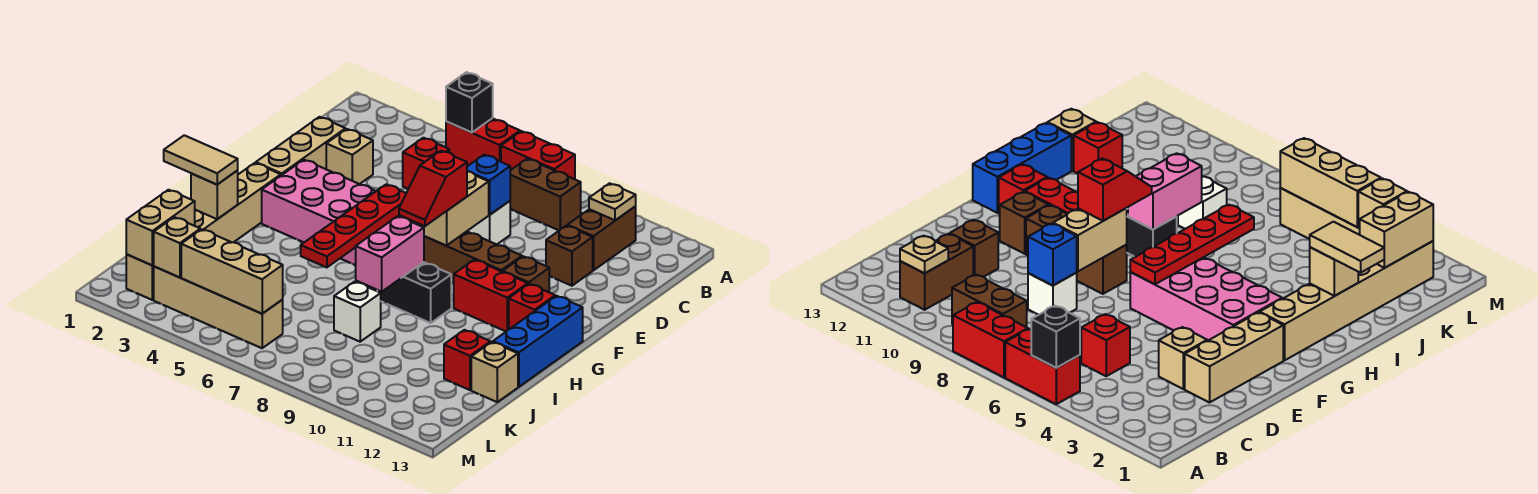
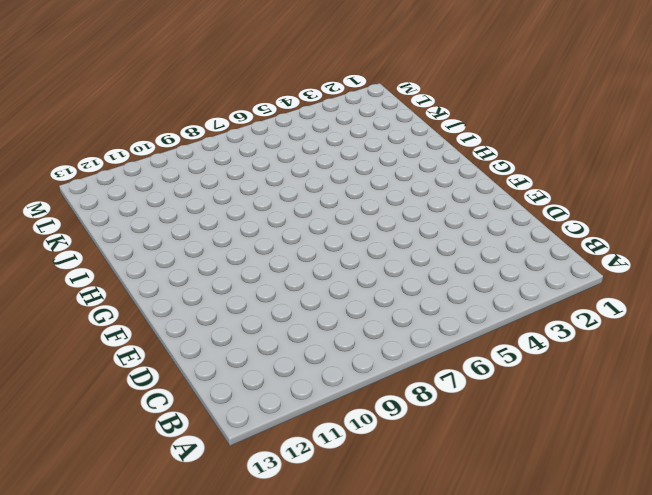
none -> red brick A5:A6 level 1
none -> red brick A7:A8 level 1
none -> brown brick B8:B9 level 1
none -> brown brick B11:C11 level 1

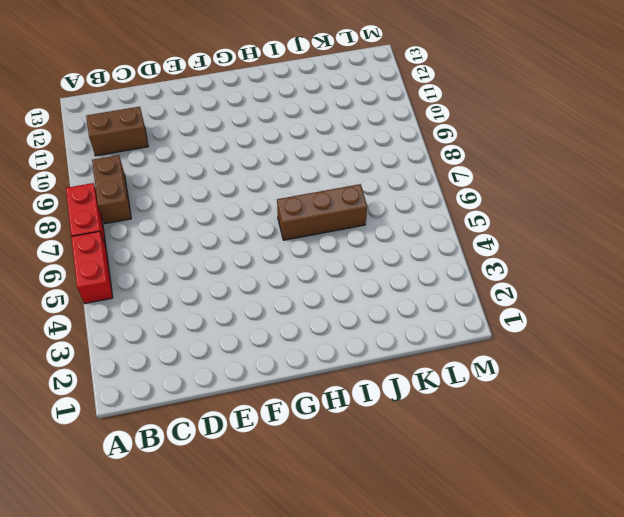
brown brick H6:J6 level 1 -> brown brick F8:F10 level 1
none -> red brick C5 level 1
none -> tan brick D2:F2 level 1
none -> tan brick D3 level 1
none -> white brick D8 level 1

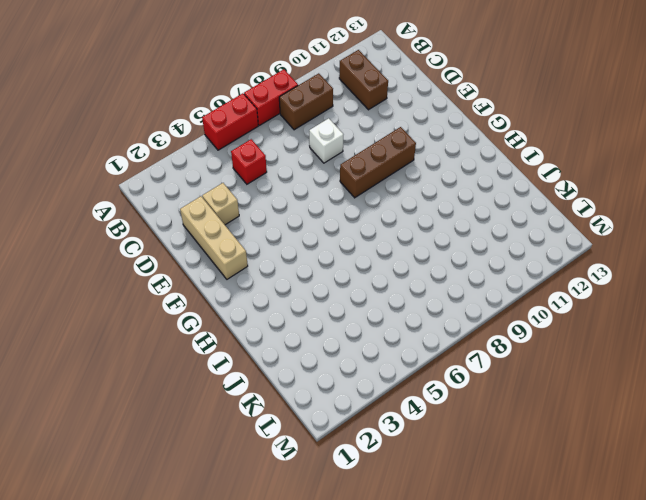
none -> brown brick D11 level 1
none -> pink brick F3:G6 level 1
none -> brown brick F11 level 1
none -> tan brick G2:L2 level 1

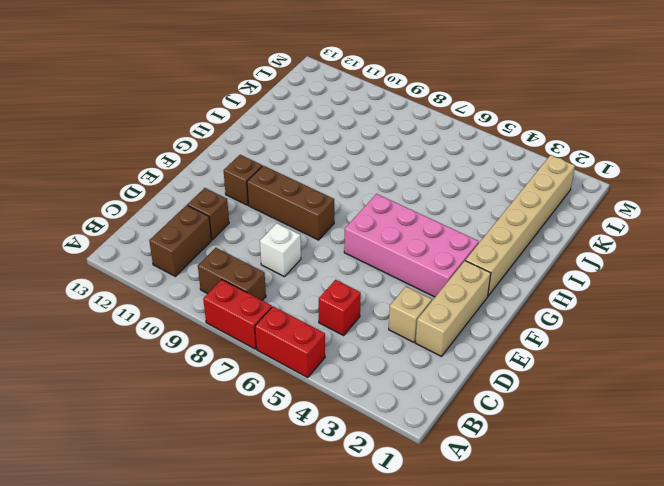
none -> red brick G10:G11 level 1
none -> red brick G12 level 1
none -> blue brick G13:I13 level 1
none -> black brick H8:H9 level 1

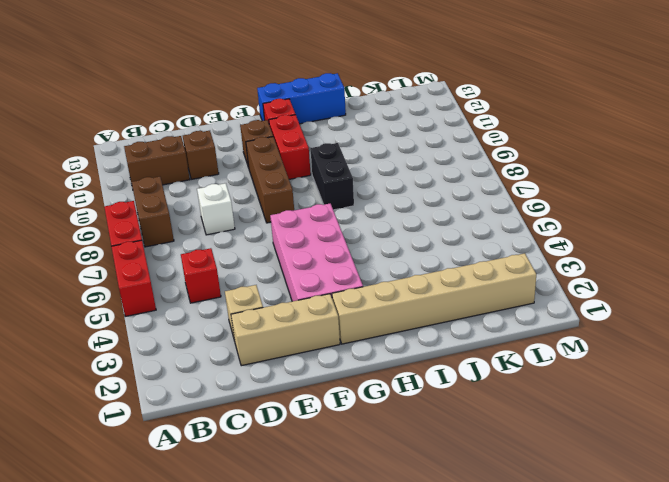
none -> white brick J8 level 1
none -> red brick J12 level 1
none -> tan brick J13 level 1
none -> tan brick L3:L6 level 1

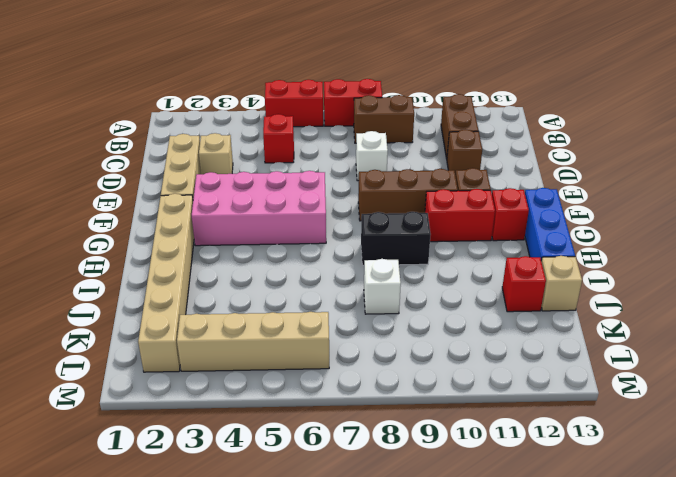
none -> black brick A5 level 2
none -> tan plate B11 level 2
none -> blue brick D8 level 2
none -> tan brick E8:F8 level 2

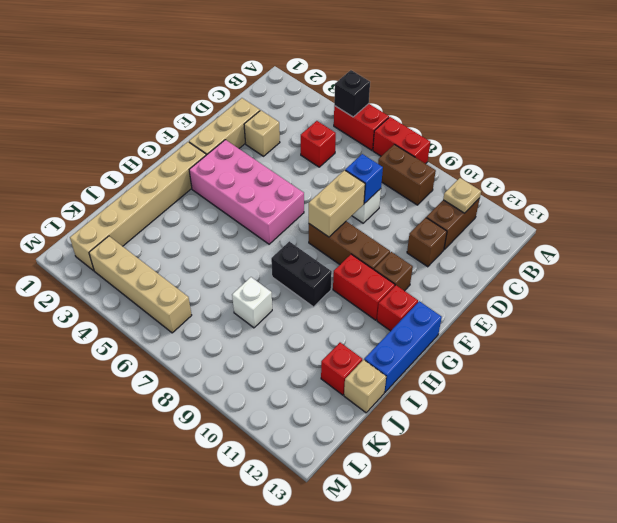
none -> red plate F6:I6 level 2
none -> pink brick H8:I8 level 2
none -> tan brick I2 level 2
none -> tan brick K2:L2 level 2

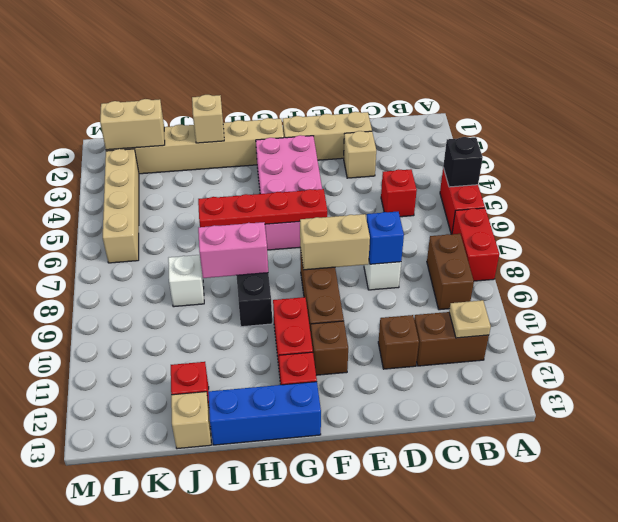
none -> tan brick L3 level 2
none -> tan brick L4:L6 level 2
none -> red slope F8:G8 level 3 top F
none -> tan tile I1:I2 level 3

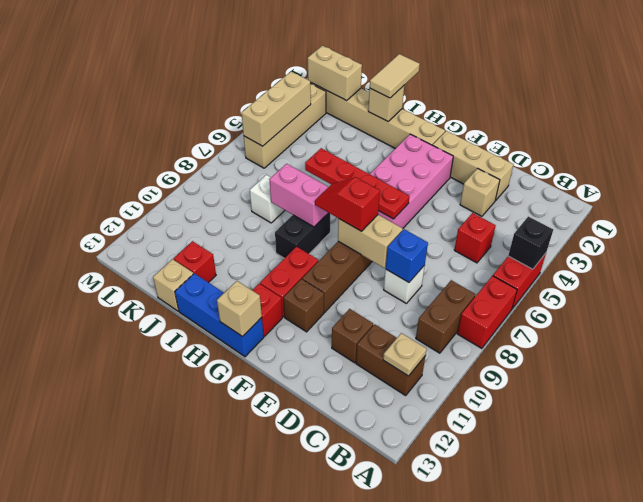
tan brick G13 level 2 -> tan brick L3 level 2

